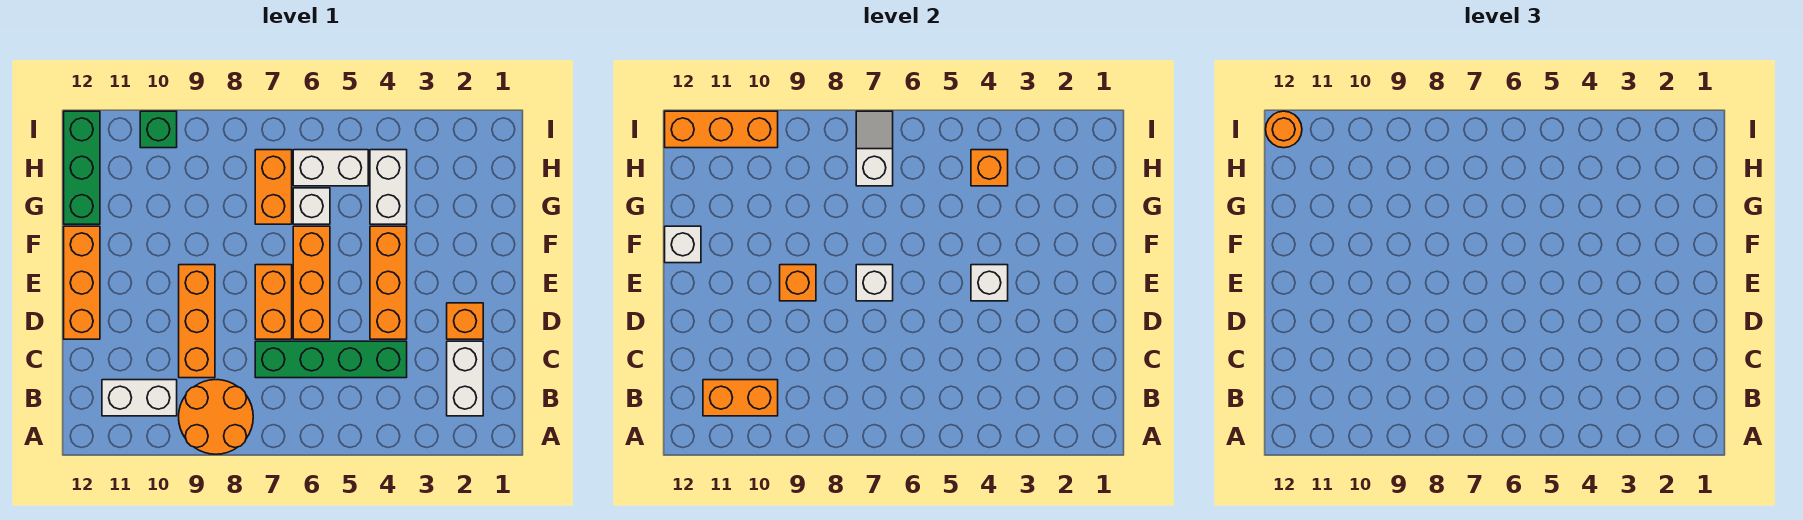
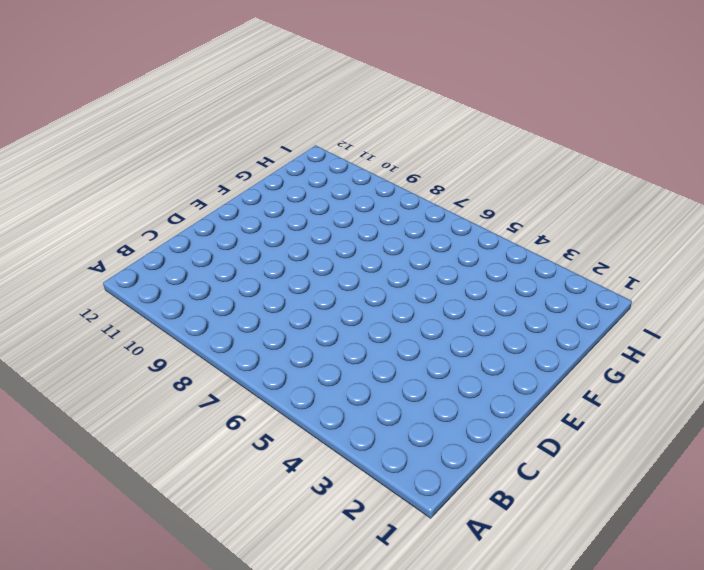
none -> orange round brick A8:B9 level 1
none -> white brick B2:C2 level 1
none -> white brick B10:B11 level 1

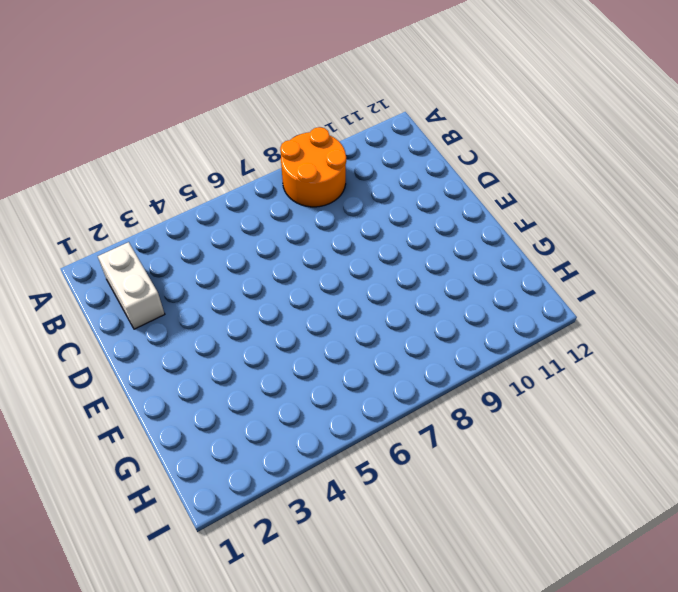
none -> white brick B10:B11 level 1
none -> green brick C4:C7 level 1
none -> orange brick C9:E9 level 1

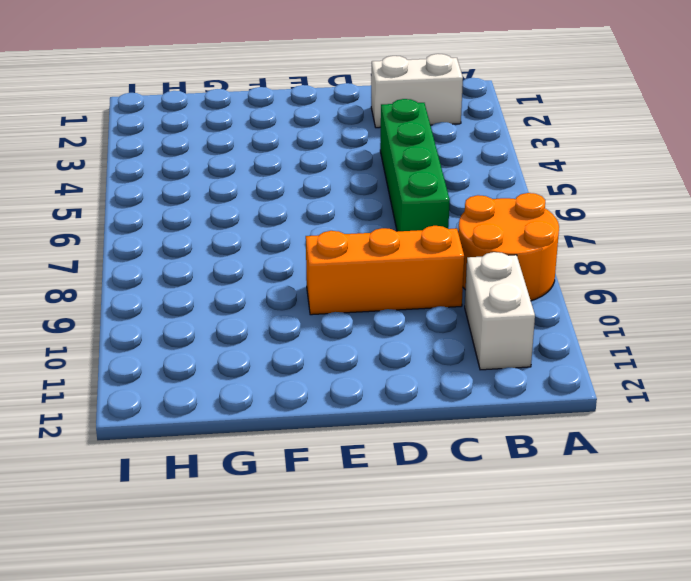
none -> orange brick D2 level 1
none -> orange brick D4:F4 level 1
none -> orange brick D6:F6 level 1

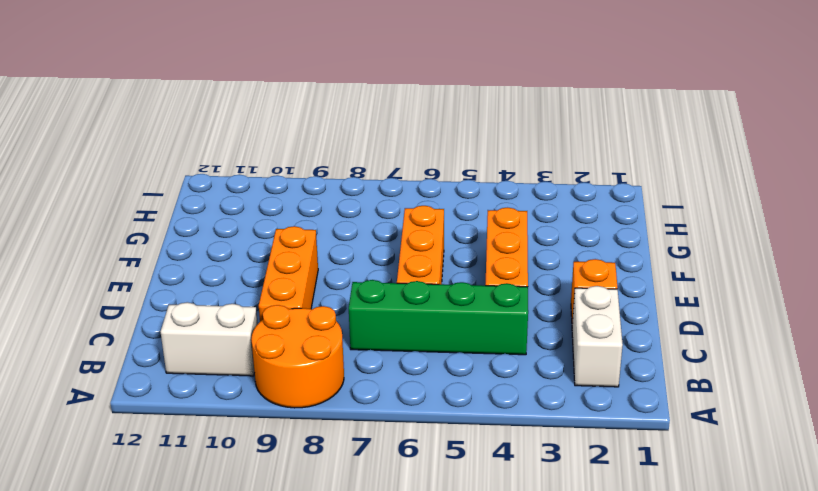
none -> orange brick D7:E7 level 1
none -> orange brick D12:F12 level 1
none -> white brick G4:H4 level 1

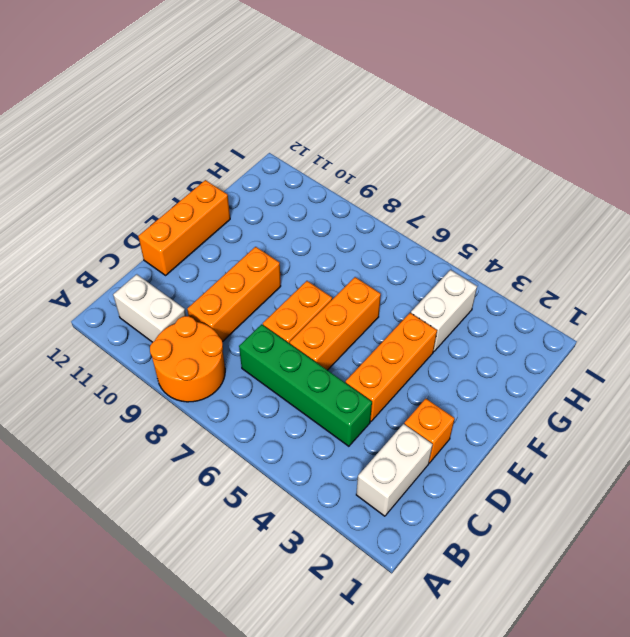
none -> white brick G6 level 1
none -> orange brick G7:H7 level 1
none -> green brick G12:I12 level 1

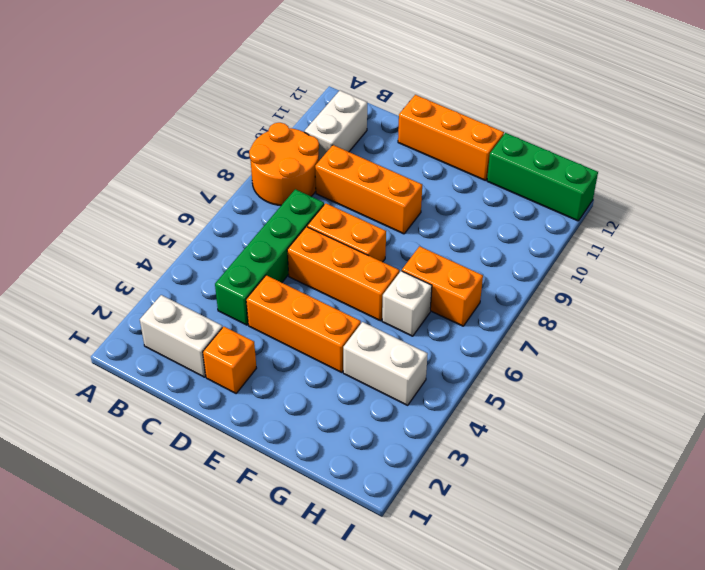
none -> white brick H5:H6 level 1
none -> green brick I10 level 1
none -> orange brick B10:B11 level 2

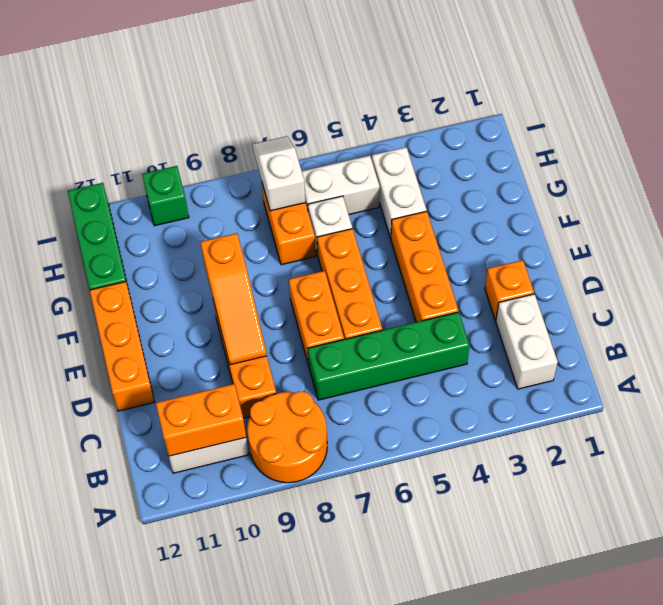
orange slope D9:F9 level 2 top F -> orange brick E9 level 2
none -> white brick E4 level 2
none -> white brick E7 level 2
none -> white brick F12 level 2

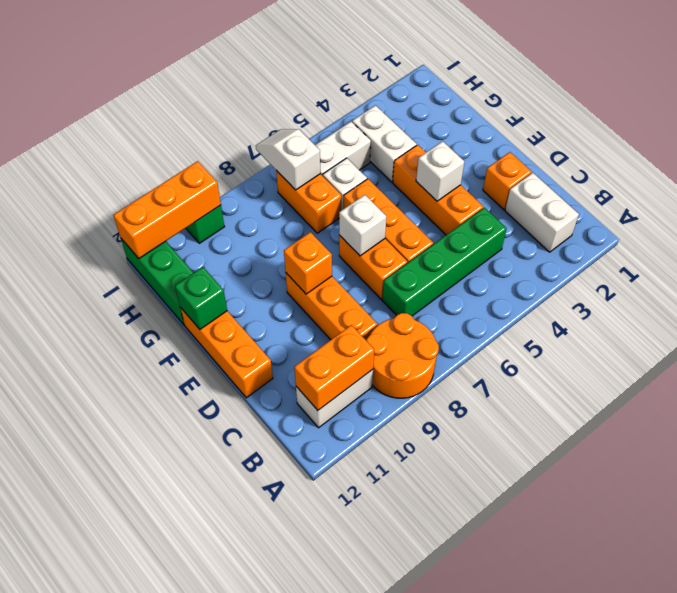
green brick F12 level 2 -> white brick F12 level 2
none -> orange brick H4 level 2
none -> orange round brick I12 level 3

